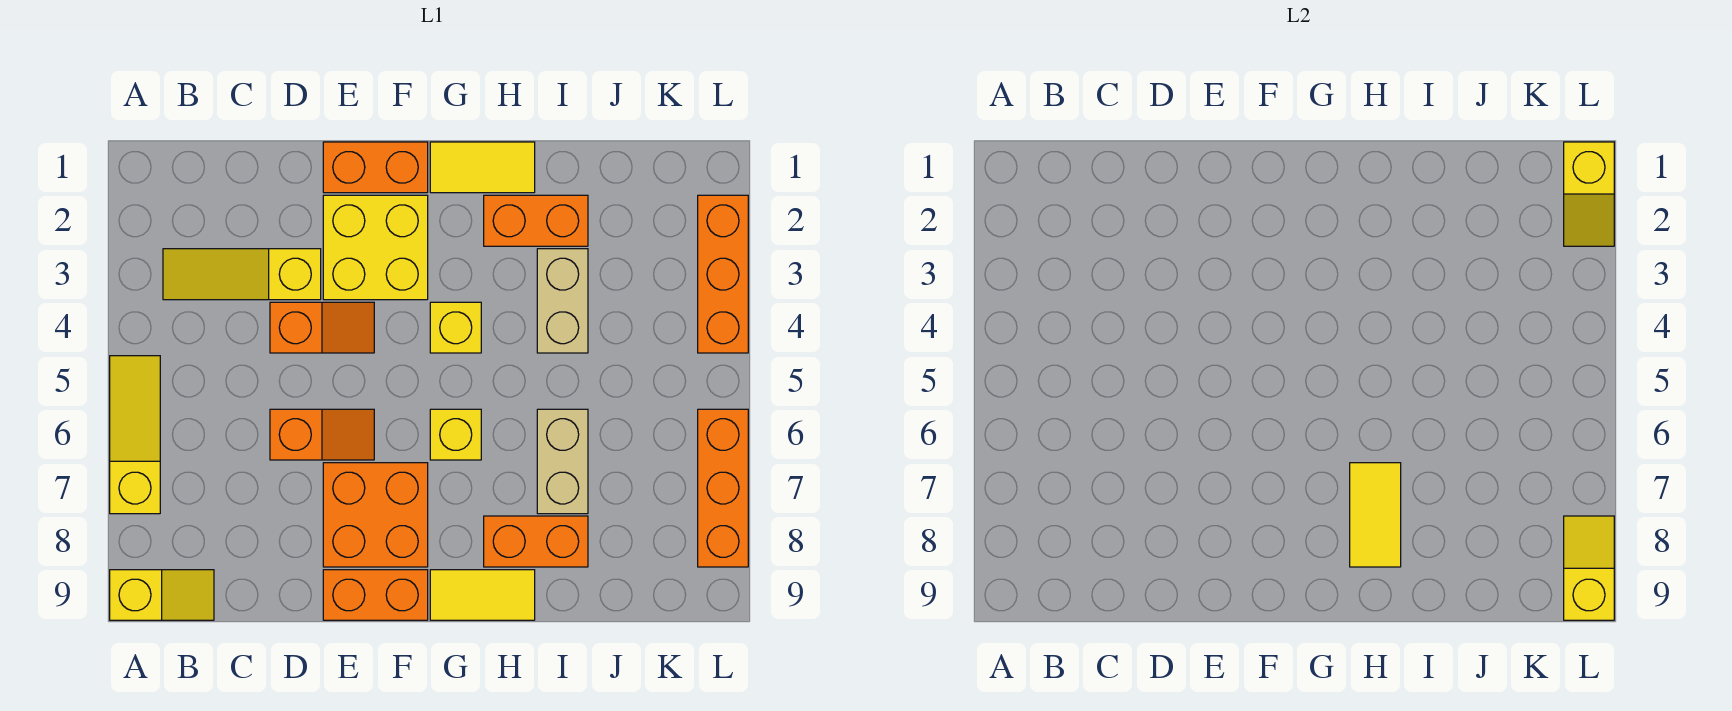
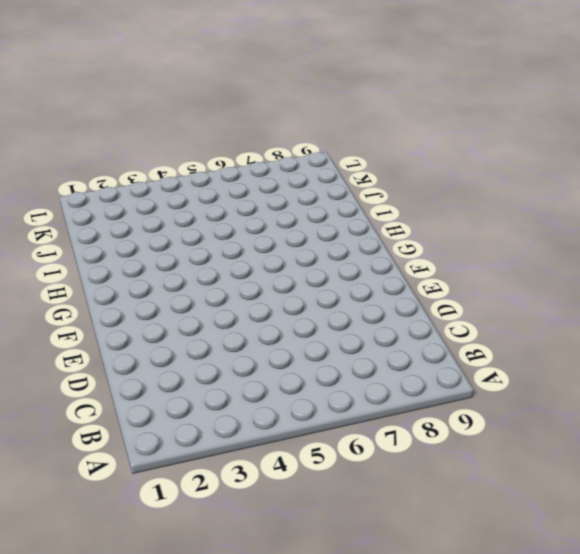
none -> yellow slope A5:A7 level 1 top 7
none -> yellow slope A9:B9 level 1 top A
none -> yellow slope B3:D3 level 1 top D

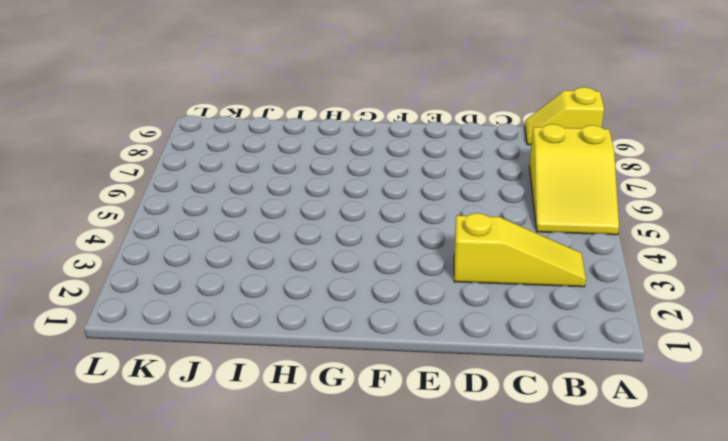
yellow slope A5:B7 level 1 top 7 -> yellow slope A5:A7 level 1 top 7
none -> orange slope D4:E4 level 1 top D
none -> orange slope D6:E6 level 1 top D
none -> orange brick E1:F1 level 1

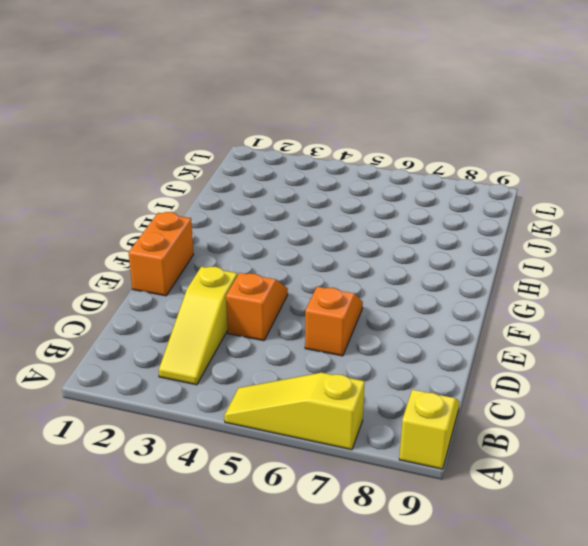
none -> yellow brick E2:F3 level 1
none -> orange brick E7:F8 level 1
none -> orange brick E9:F9 level 1

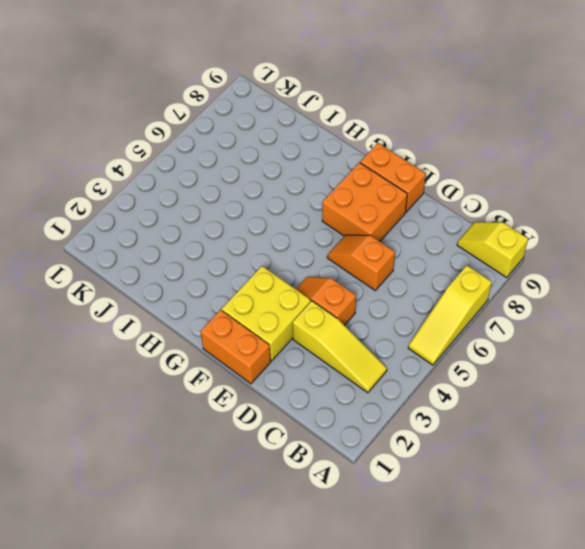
none -> yellow tile G1:H1 level 1
none -> yellow brick G4 level 1
none -> yellow brick G6 level 1

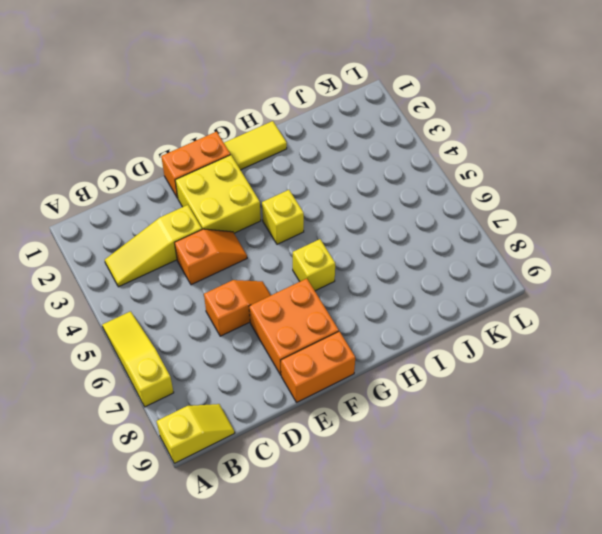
none -> yellow tile G9:H9 level 1
none -> orange brick H2:I2 level 1
none -> orange brick H8:I8 level 1

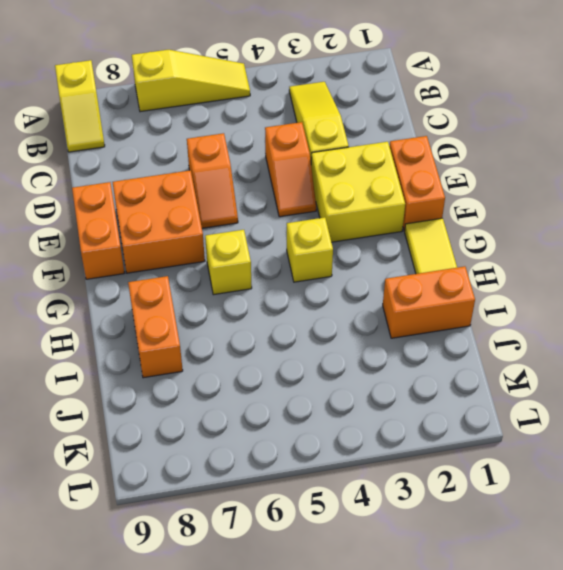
orange brick I1:I2 level 1 -> orange brick H2:I2 level 1
none -> yellow tile G9:H9 level 1
none -> tan brick I3:I4 level 1
none -> tan brick I6:I7 level 1

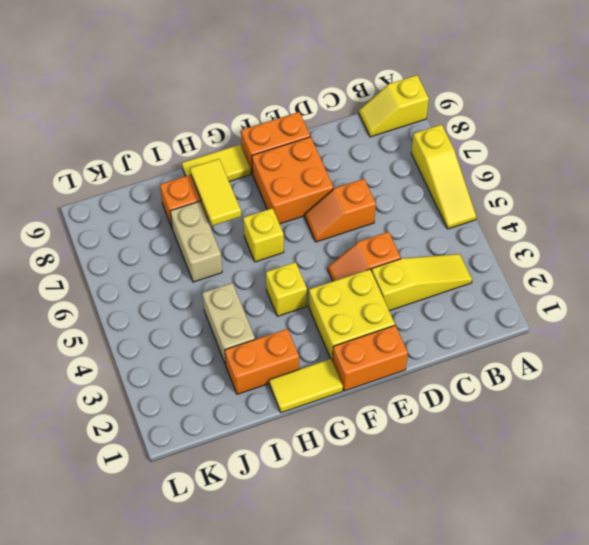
none -> orange brick L2:L4 level 1
none -> orange brick L6:L8 level 1
none -> yellow slope L1:L2 level 2 top 1

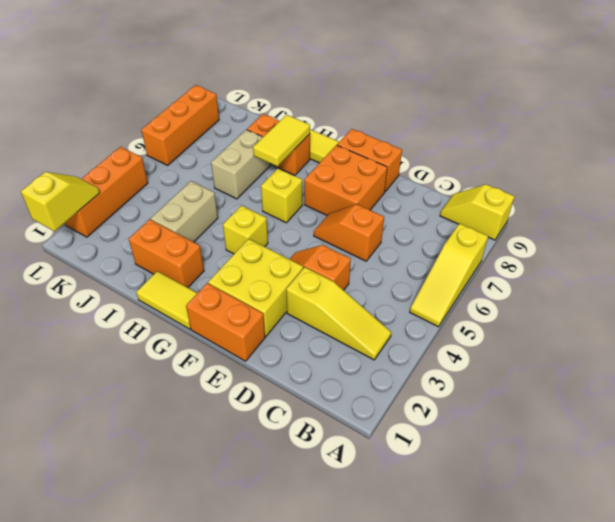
none -> yellow slope L8:L9 level 2 top 9

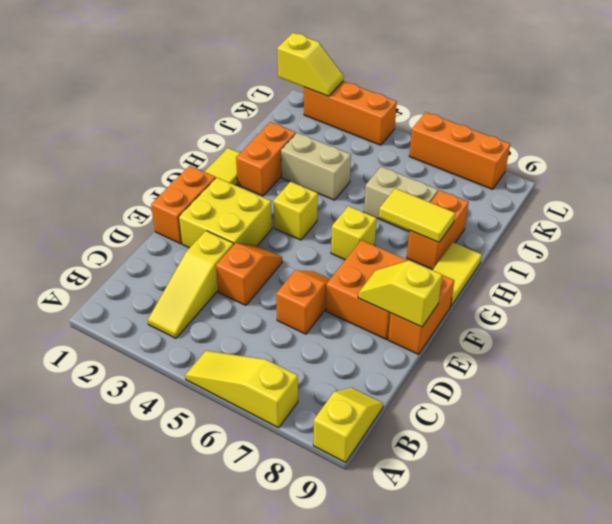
yellow slope E8:E9 level 2 top 9 -> yellow slope L8:L9 level 2 top 9

